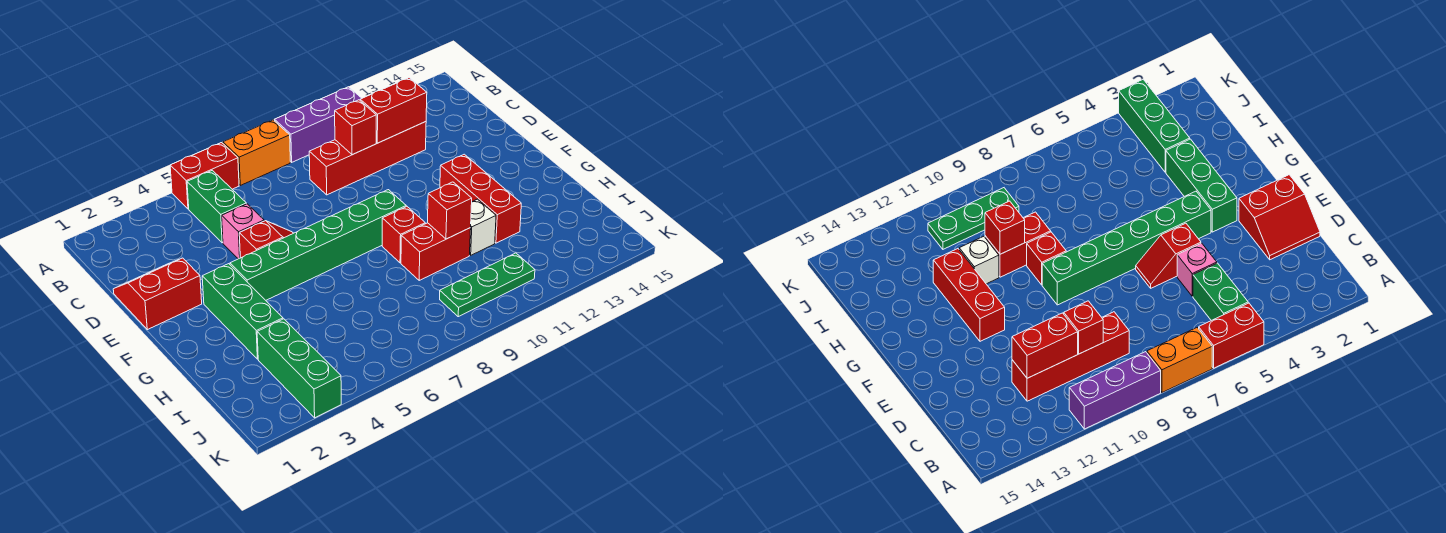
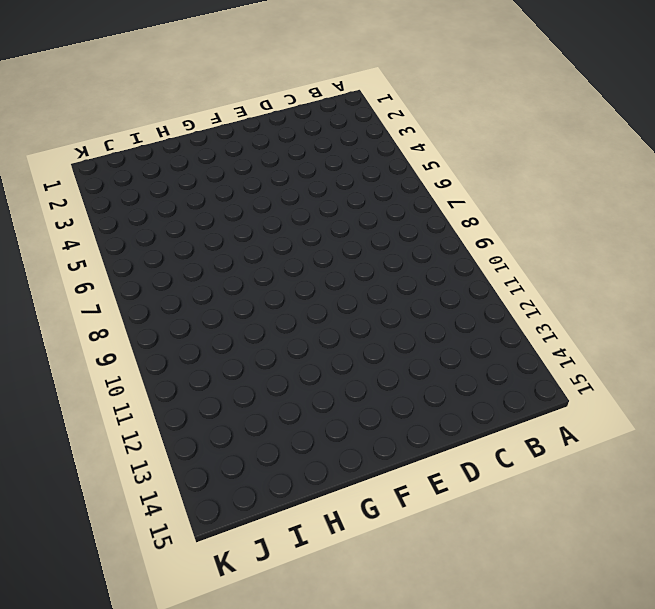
none -> red brick A5:A6 level 1
none -> orange brick A7:A8 level 1
none -> purple brick A9:A11 level 1

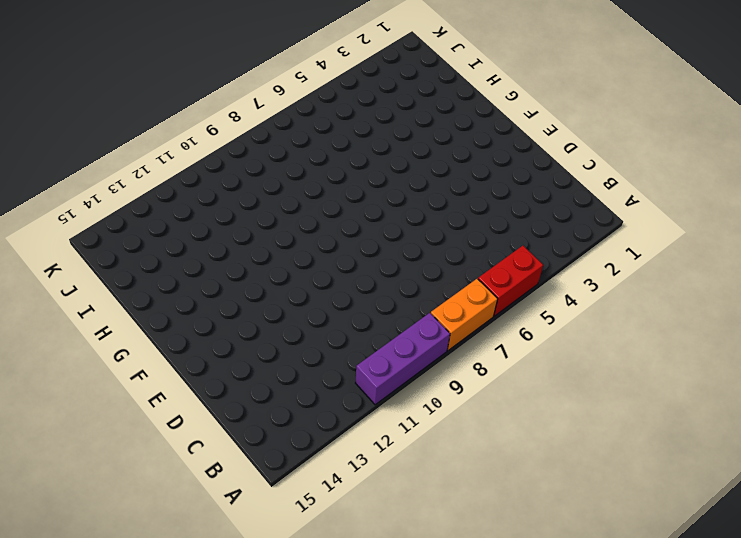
none -> green brick B5:C5 level 1
none -> red brick C9:C12 level 1
none -> red slope D1:E2 level 1 top E

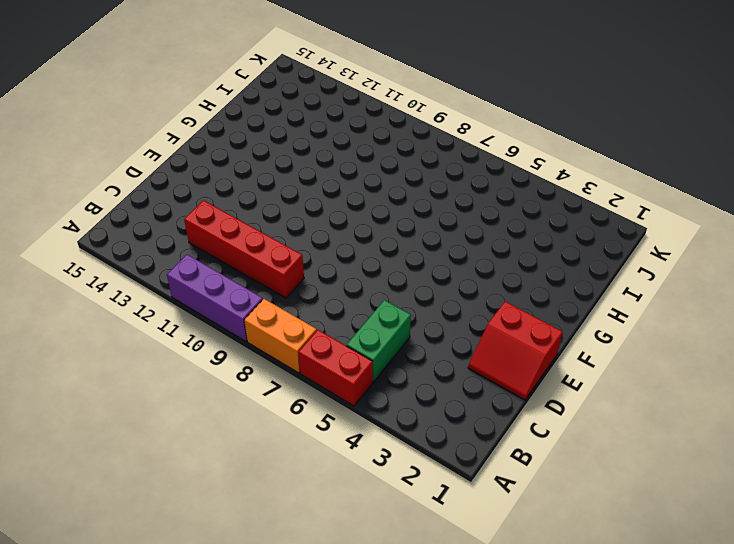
none -> pink brick D5 level 1
none -> red slope E5:E6 level 1 top 5
none -> green brick F3:H3 level 1

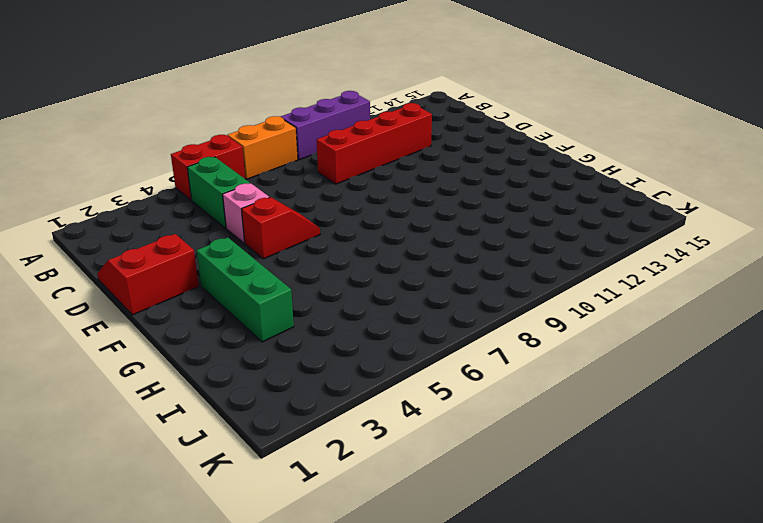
none -> green brick F4:F9 level 1
none -> red brick F12:H12 level 1
none -> red brick G9 level 1

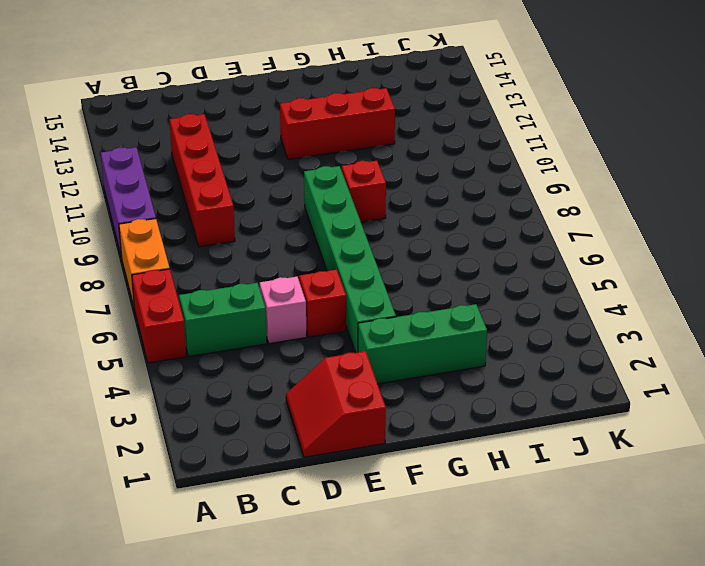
none -> red brick H9:H10 level 1
none -> white brick H11 level 1
none -> green brick I3:K3 level 1

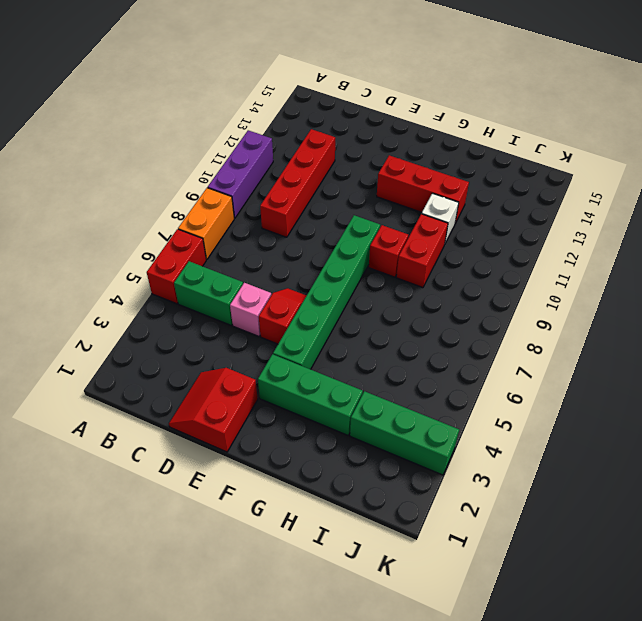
none -> green plate J9:J11 level 1
none -> red brick C10 level 2
none -> red brick C11:C12 level 2

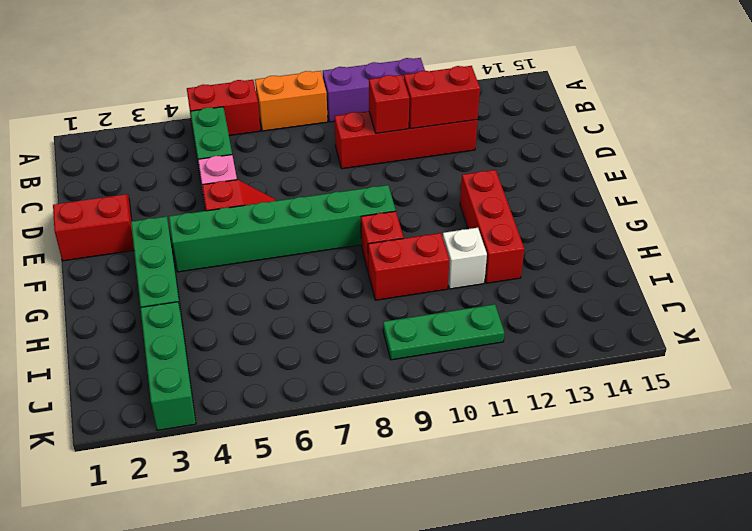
none -> red brick H10 level 2

